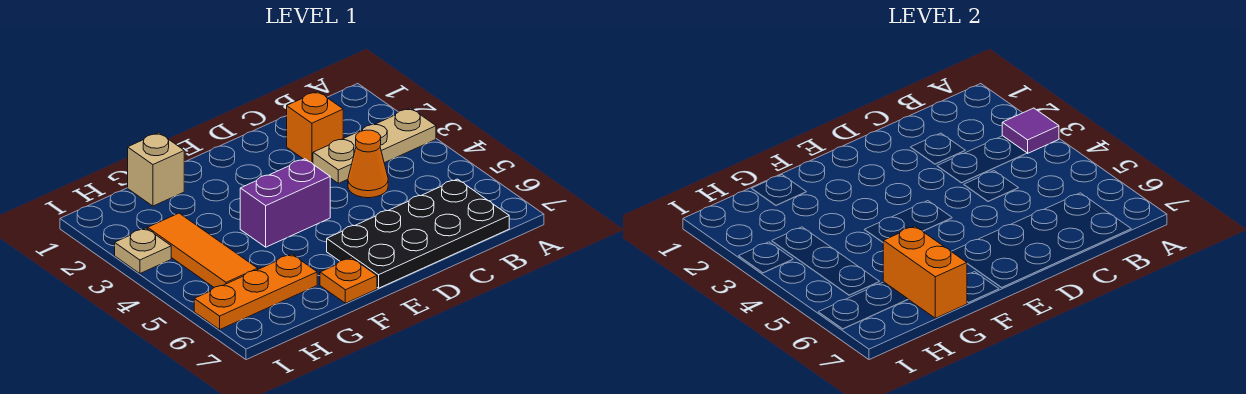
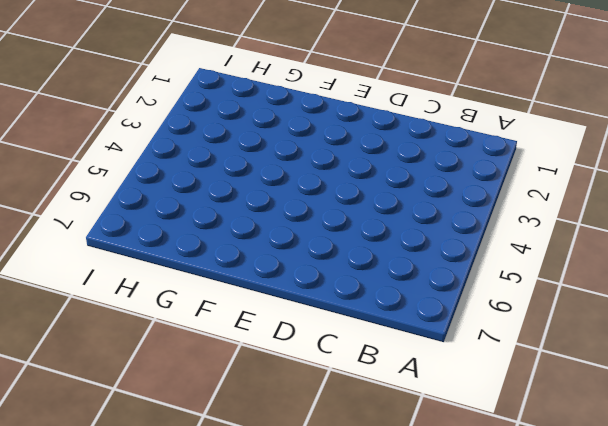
none -> tan plate A3:C3 level 1
none -> black plate B6:E7 level 1
none -> orange brick C2 level 1

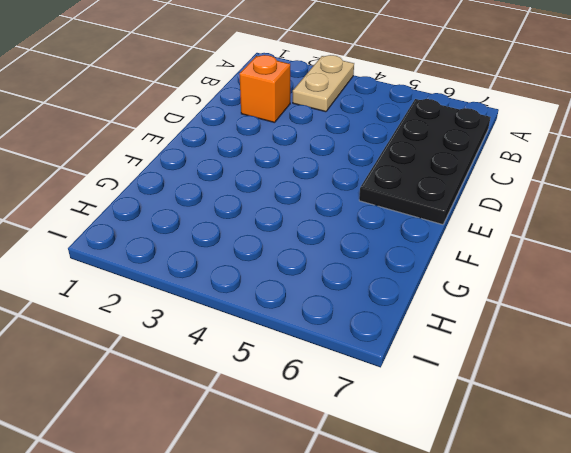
tan plate A3:B3 level 1 -> tan plate A3:C3 level 1
none -> orange cone C4 level 1
none -> purple brick E4:F4 level 1
none -> orange plate F7 level 1

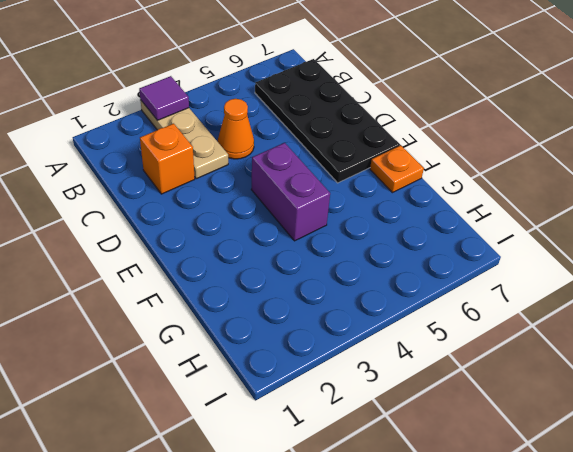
none -> tan brick G1 level 1
none -> orange plate G6:I6 level 1
none -> orange tile H3:H5 level 1

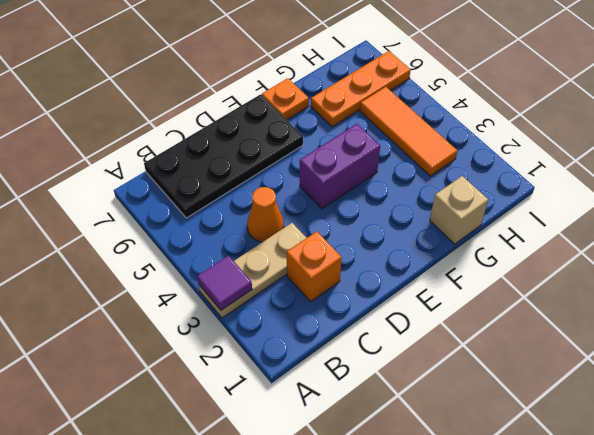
none -> tan plate I3 level 1
none -> orange brick G6:G7 level 2

